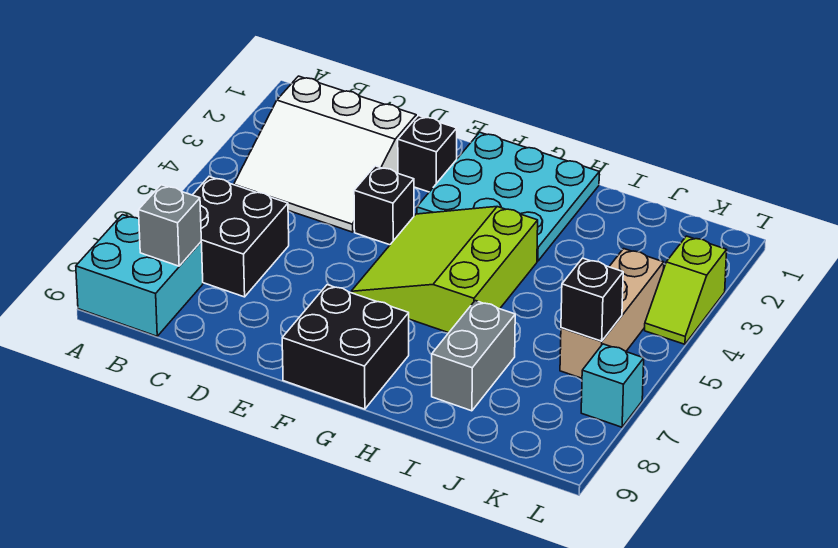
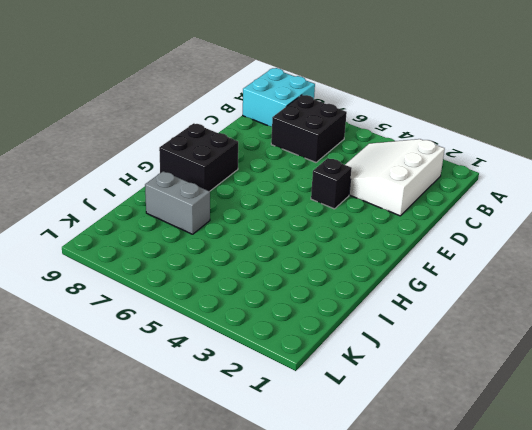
none -> black brick E2 level 1
none -> cyan plate F1:H3 level 1
none -> lime slope F4:H6 level 1 top H

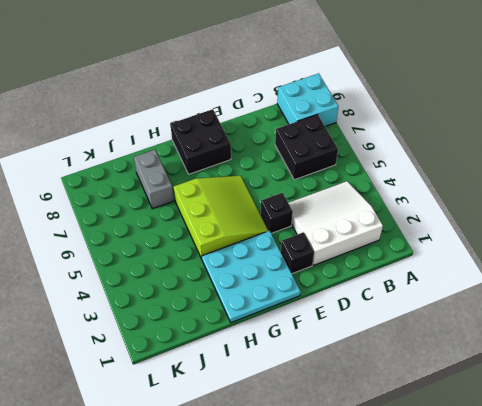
none -> tan brick K4:K6 level 1
none -> lime slope L3:L4 level 1 top 3
none -> cyan brick L7 level 1

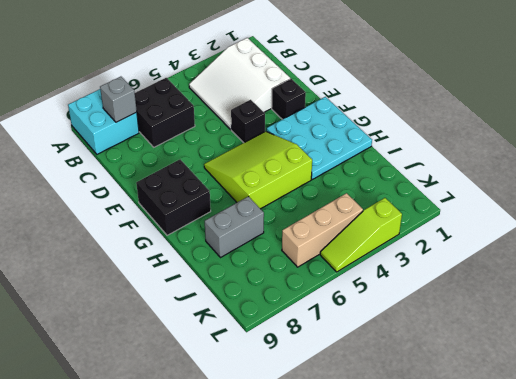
lime slope L3:L5 level 1 top 3 -> lime slope L3:L4 level 1 top 3
none -> cyan brick L7 level 1
none -> black brick K6 level 2

